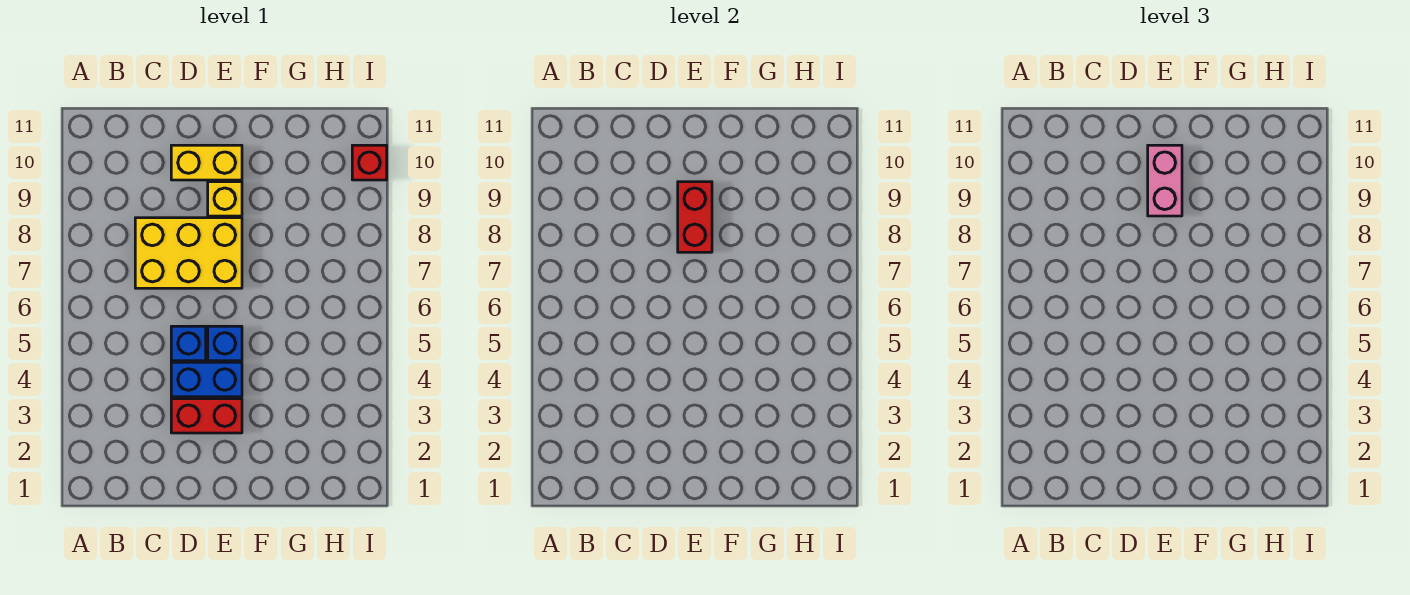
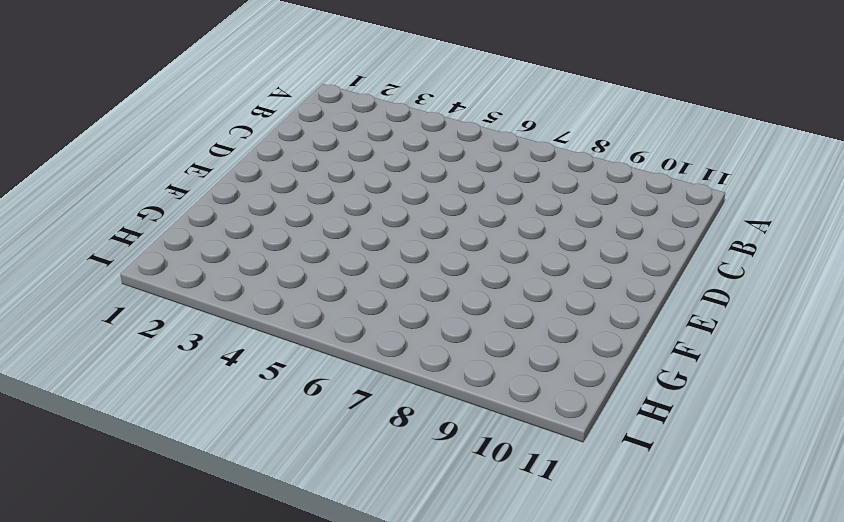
none -> yellow brick C7:E8 level 1
none -> red brick D3:E3 level 1

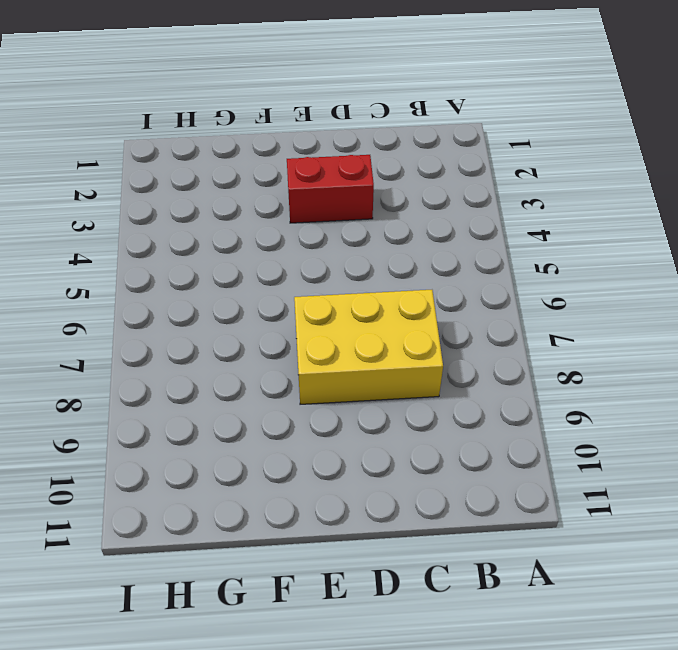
none -> blue brick D4:E4 level 1
none -> blue brick D5 level 1

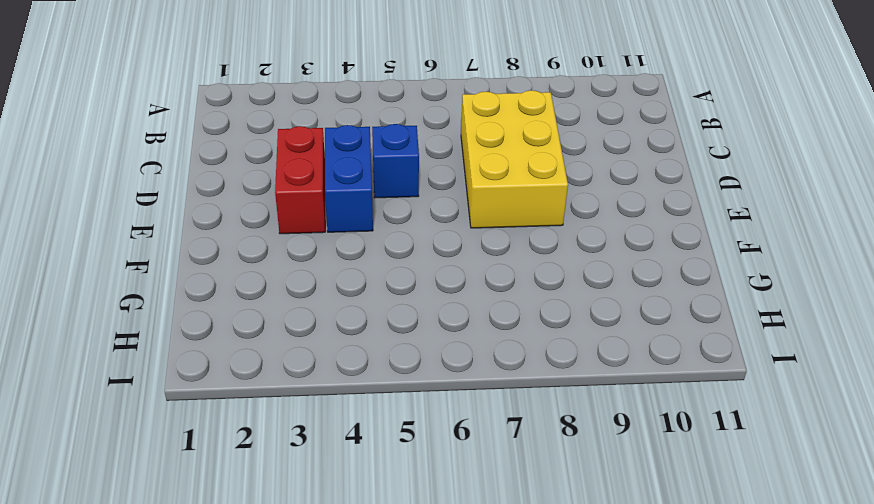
none -> yellow brick D10:E10 level 1
none -> blue brick E5 level 1

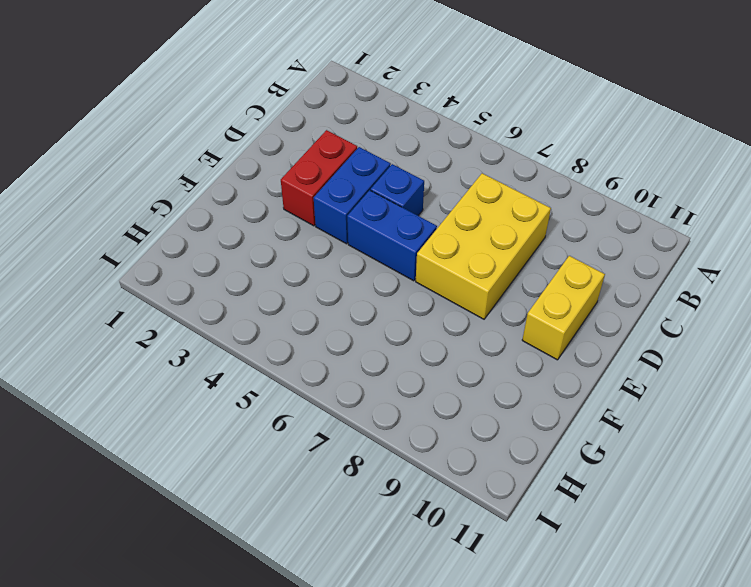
blue brick E5:E6 level 1 -> blue brick E5 level 1
none -> yellow brick E9 level 1
none -> red brick I10 level 1

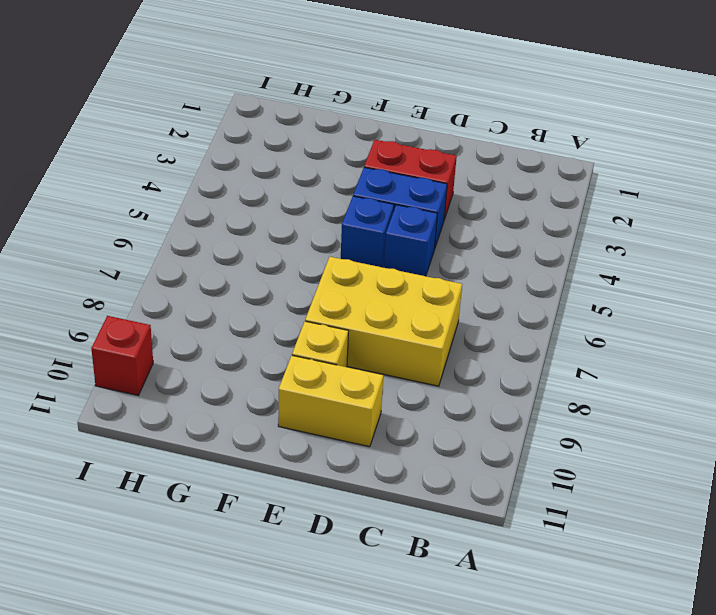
none -> red brick E8:E9 level 2
none -> pink brick E9:E10 level 3

